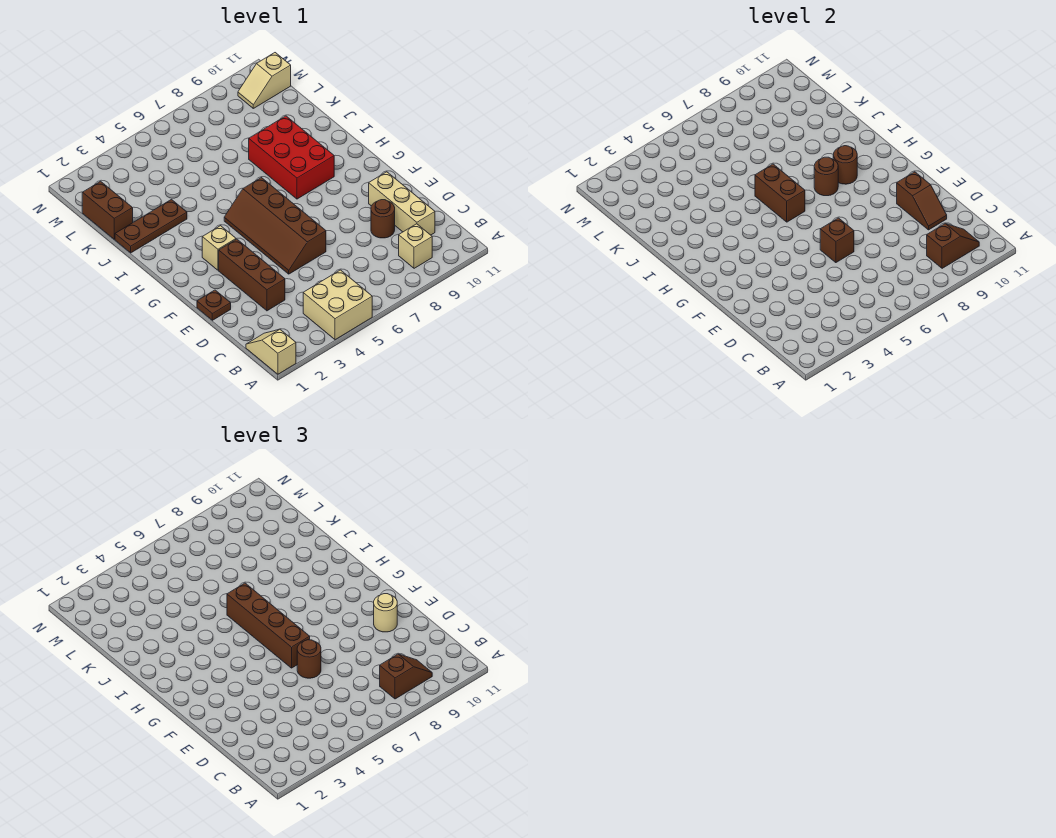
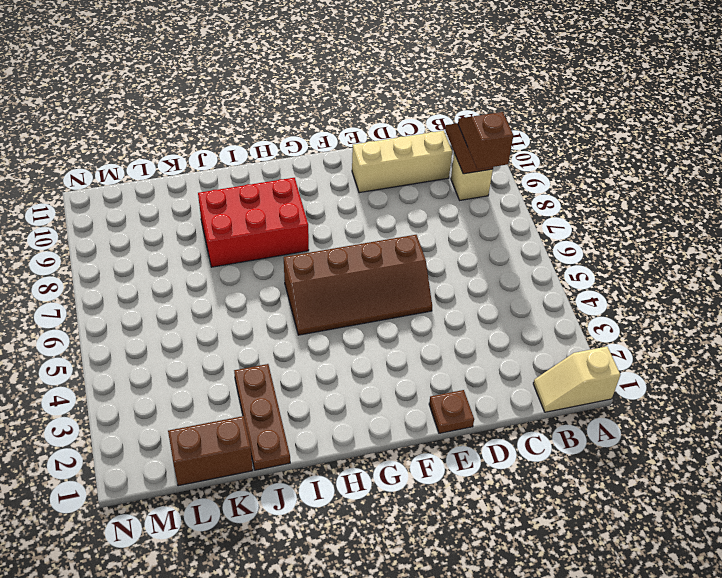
none -> tan brick A4:B5 level 1
none -> brown brick D3:F3 level 1
none -> brown round brick D9 level 1

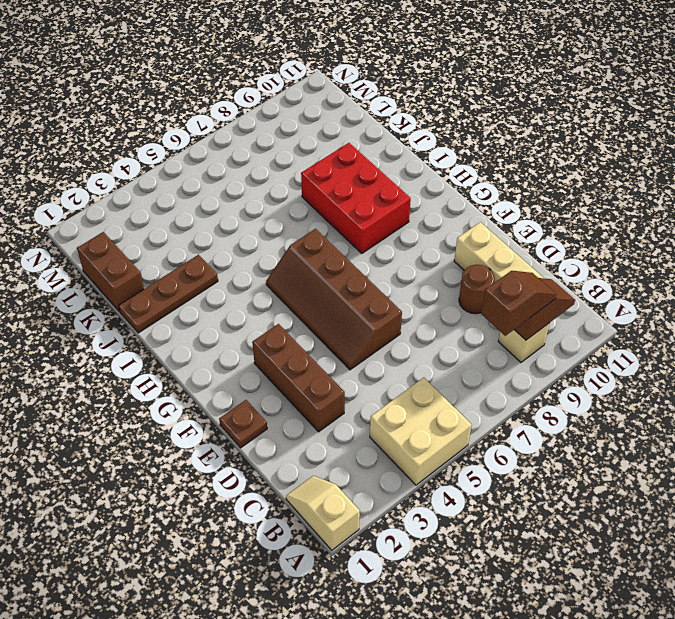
none -> tan brick G3 level 1
none -> tan slope M10:M11 level 1 top 11
none -> brown slope D10:E10 level 2 top E

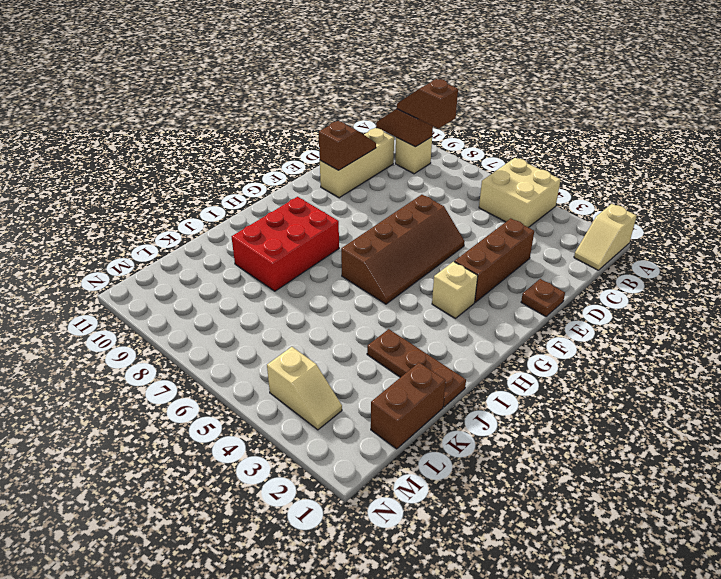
tan slope M3:M4 level 1 top 4 -> tan slope M10:M11 level 1 top 11
none -> brown round brick D9 level 1
none -> brown brick E6 level 2
none -> brown brick H6:I6 level 2

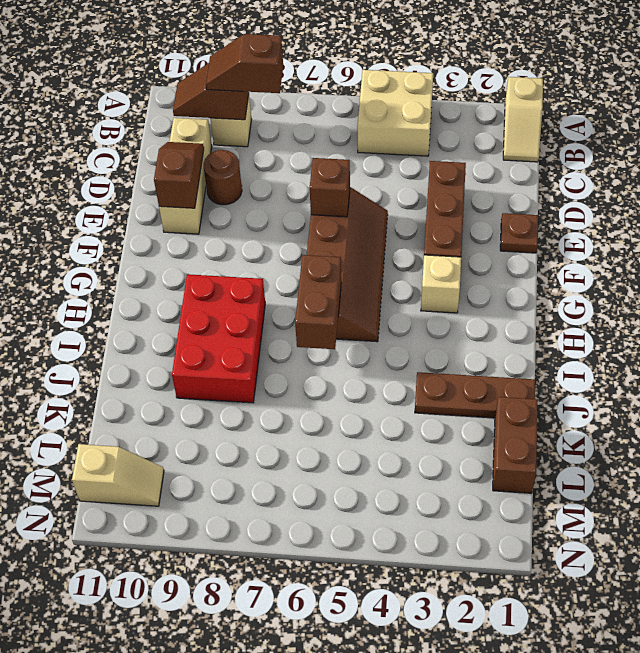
none -> brown round brick H8 level 2
none -> brown round brick H9 level 2
none -> brown round brick E6 level 3

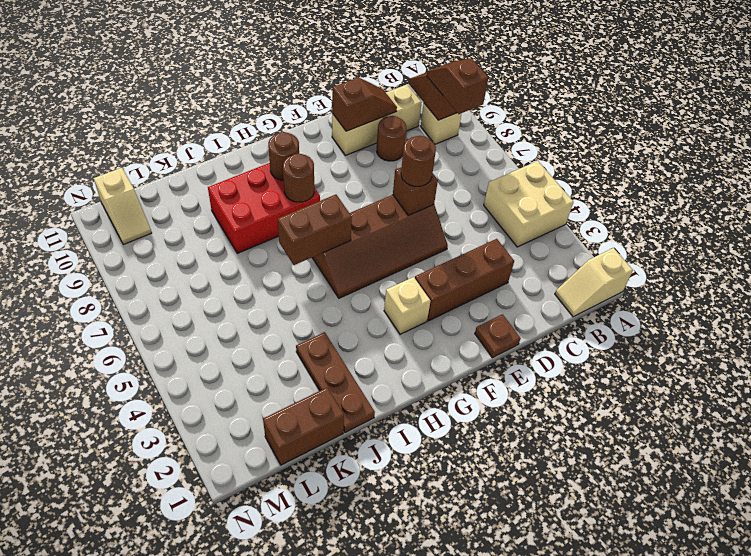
none -> tan round brick E10 level 3
none -> brown brick F6:I6 level 3

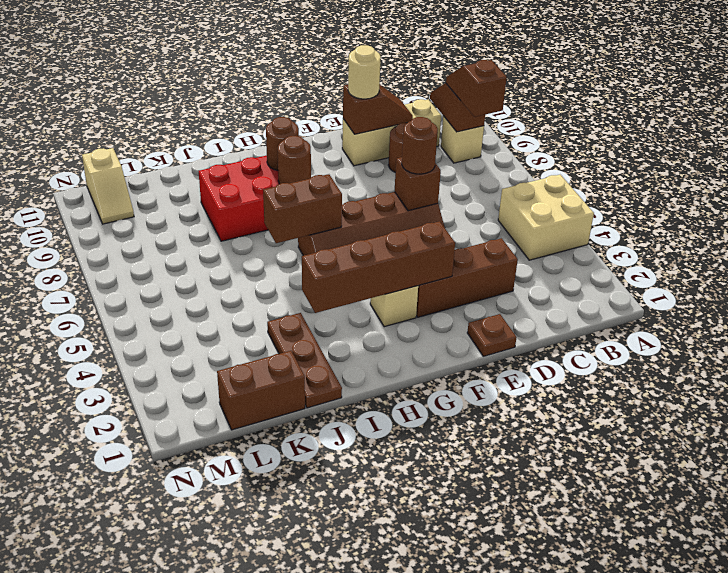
brown brick F3:I3 level 2 -> brown brick F6:I6 level 3
none -> tan slope A1:B1 level 1 top A

